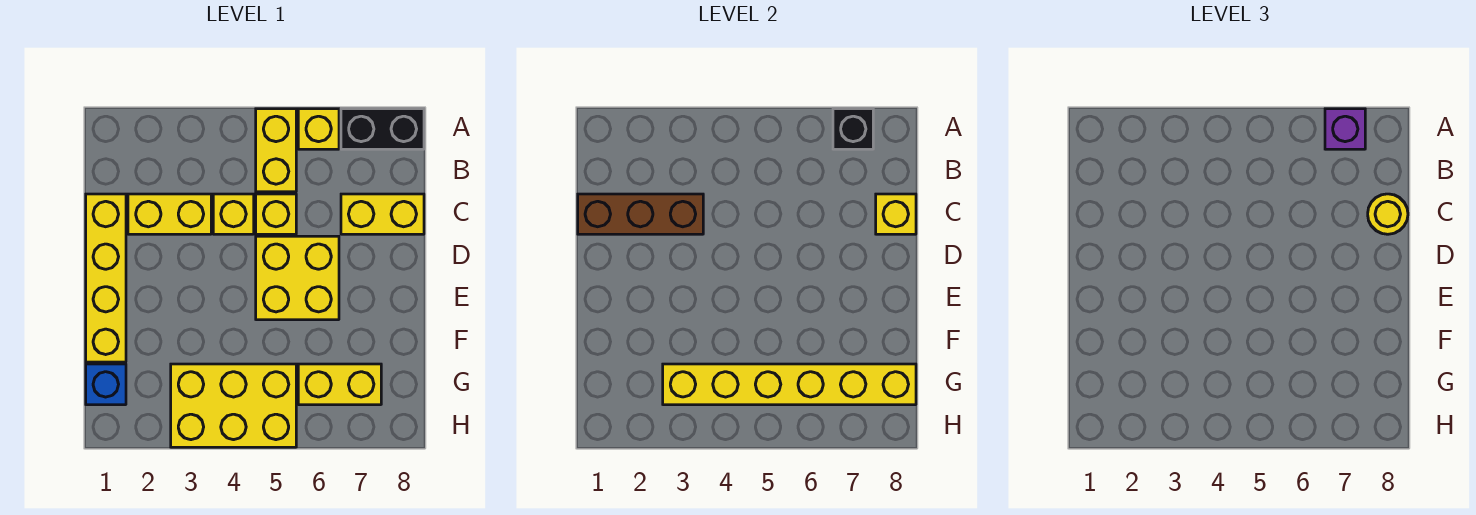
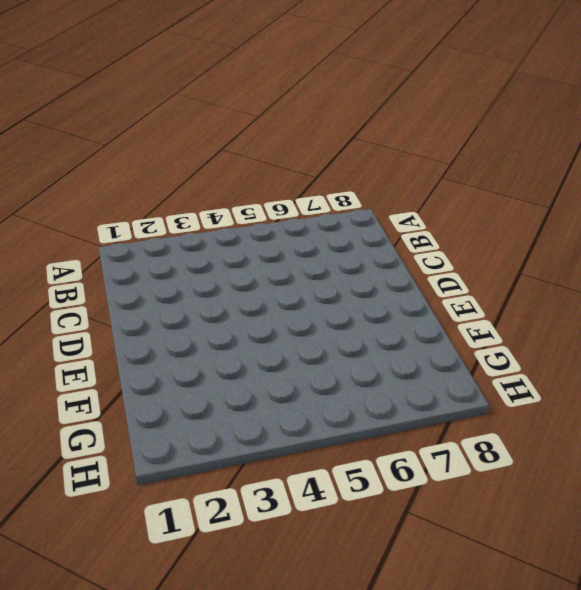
none -> yellow brick A5:B5 level 1
none -> yellow brick A6 level 1
none -> black brick A7:A8 level 1

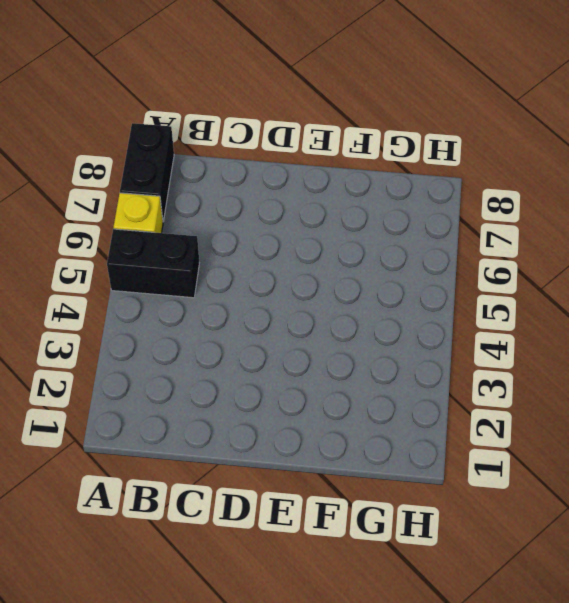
black brick A5:B5 level 1 -> yellow brick A5:B5 level 1
none -> yellow brick C1:F1 level 1
none -> yellow brick C2:C3 level 1
none -> yellow brick C4 level 1

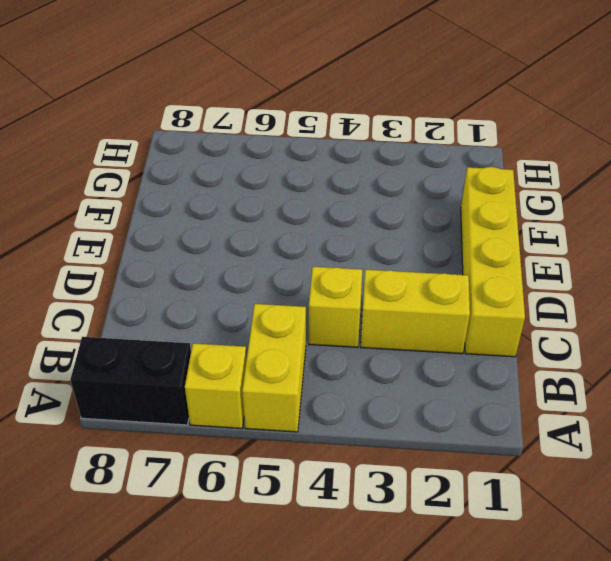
none -> yellow brick C5 level 1
none -> yellow brick C7:C8 level 1
none -> yellow brick D5:E6 level 1

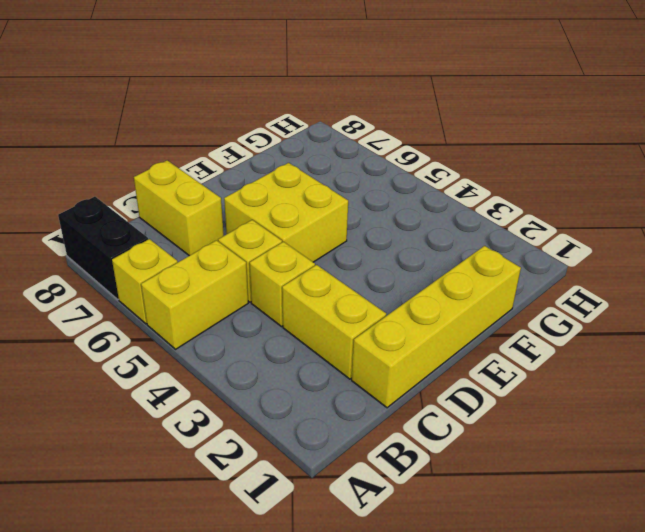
none -> blue brick G1 level 1
none -> yellow brick G3:H5 level 1
none -> yellow brick G6:G7 level 1

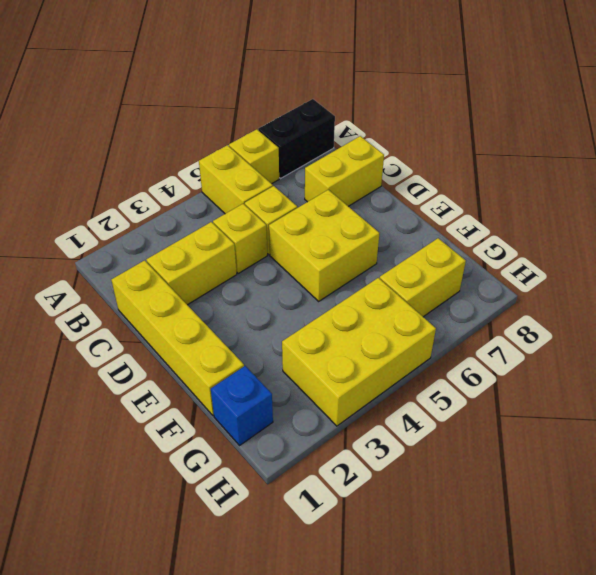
none -> black brick A7 level 2
none -> brown brick C1:C3 level 2
none -> yellow brick C8 level 2

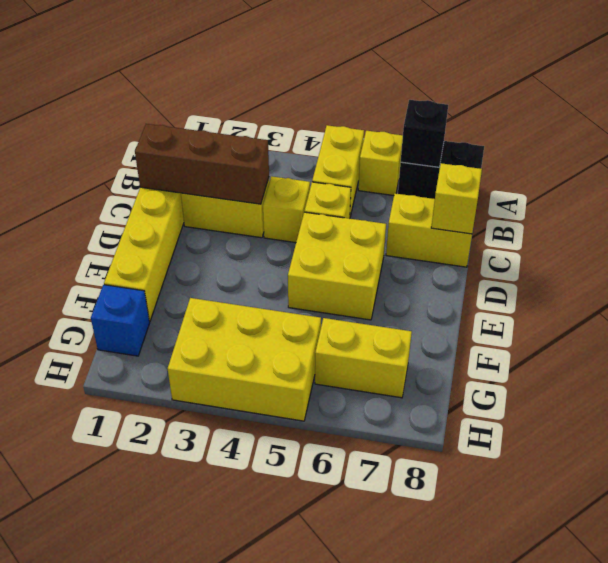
none -> yellow brick G3:G8 level 2
none -> purple brick A7 level 3
none -> yellow round brick C8 level 3

